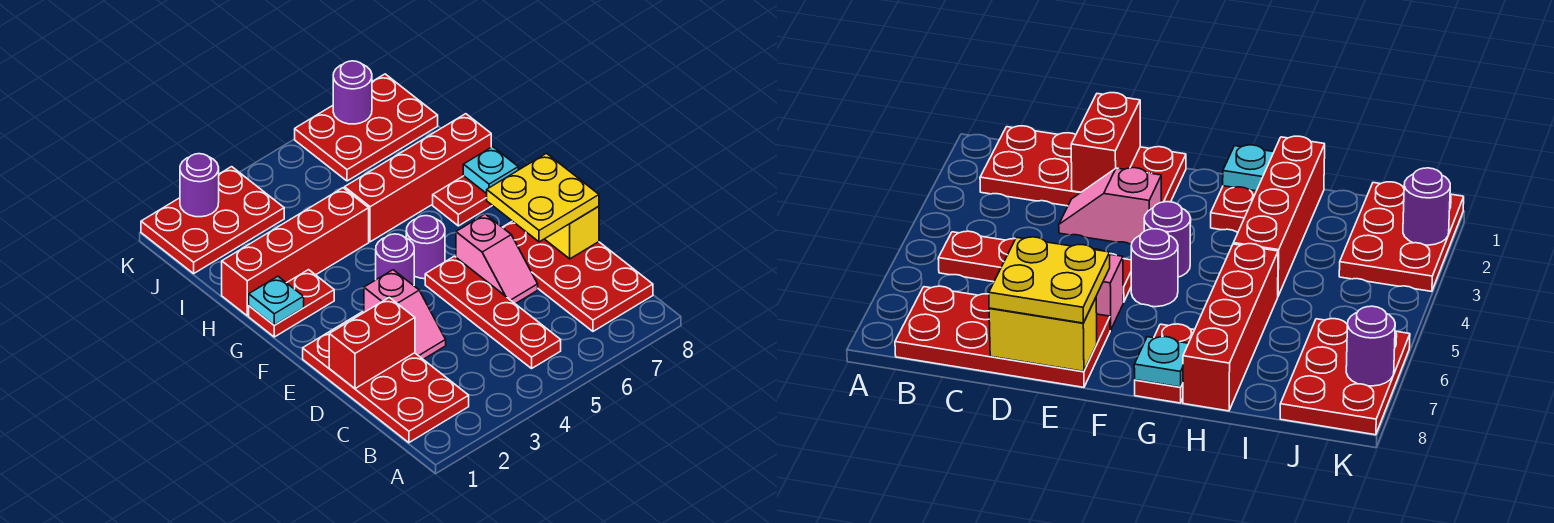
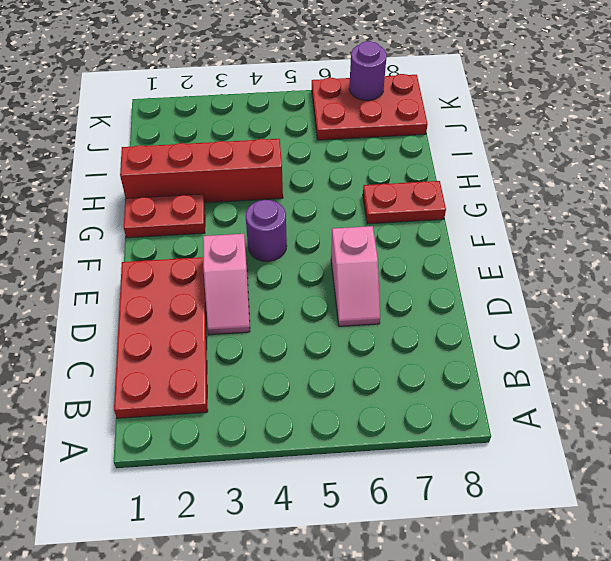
none -> red plate B5:E5 level 1
none -> red plate B7:E8 level 1
none -> purple round brick F5 level 1

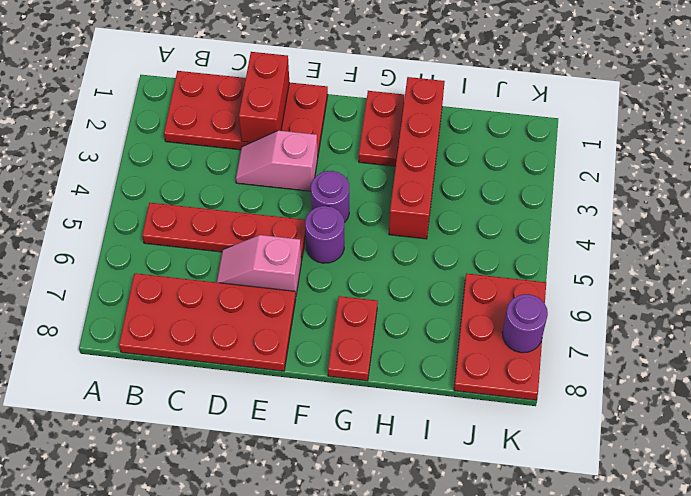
none -> red brick H5:H8 level 1
none -> red plate J1:K3 level 1
none -> yellow brick D8:E8 level 2

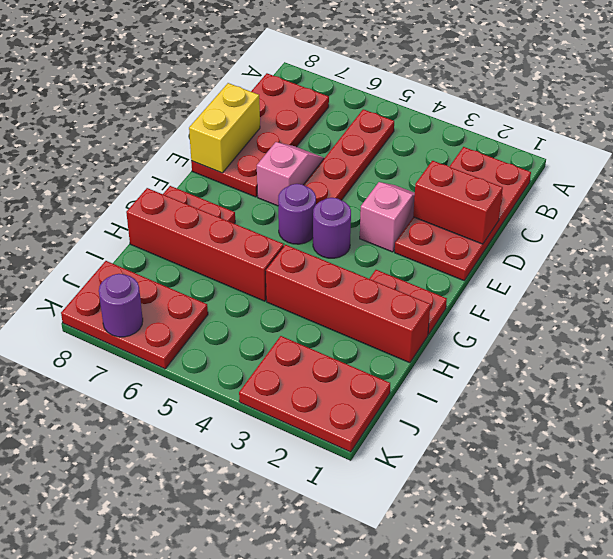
none -> cyan plate G1 level 2
none -> cyan plate G8 level 2
none -> purple round brick K2 level 2

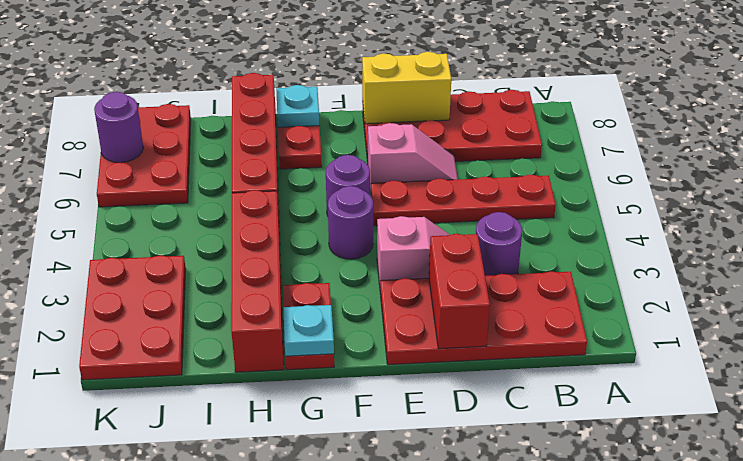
purple round brick C3 level 1 -> purple round brick K2 level 2
none -> yellow plate D7:E8 level 3

